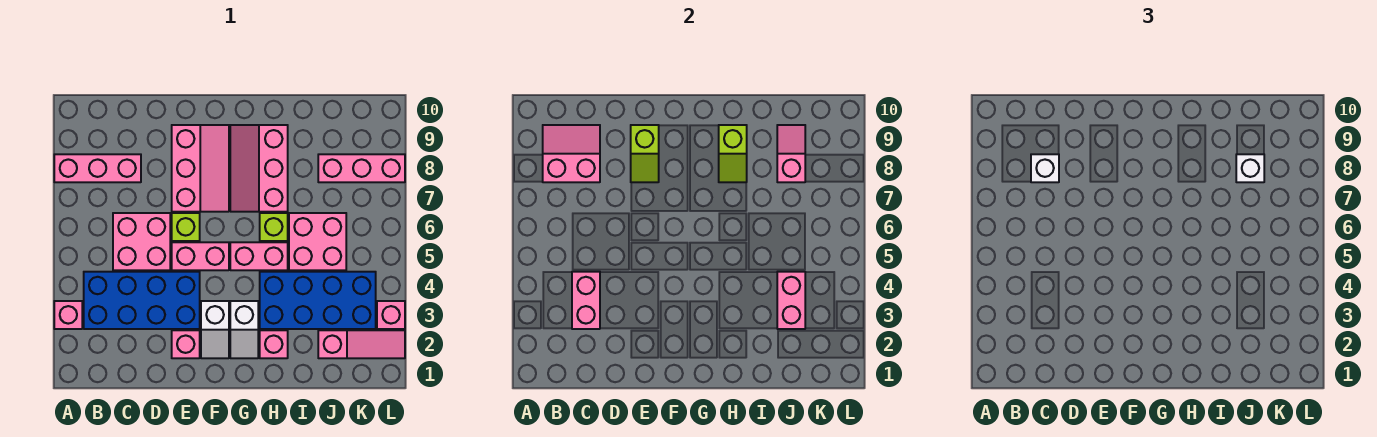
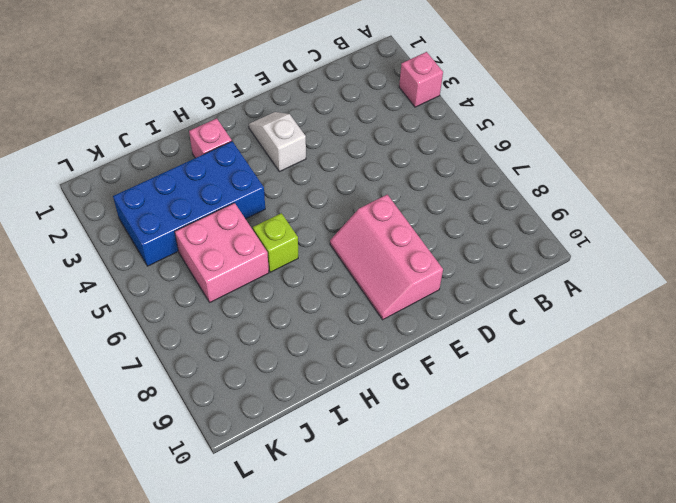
none -> pink brick A8:C8 level 1
none -> blue brick B3:E4 level 1
none -> pink brick C5:D6 level 1

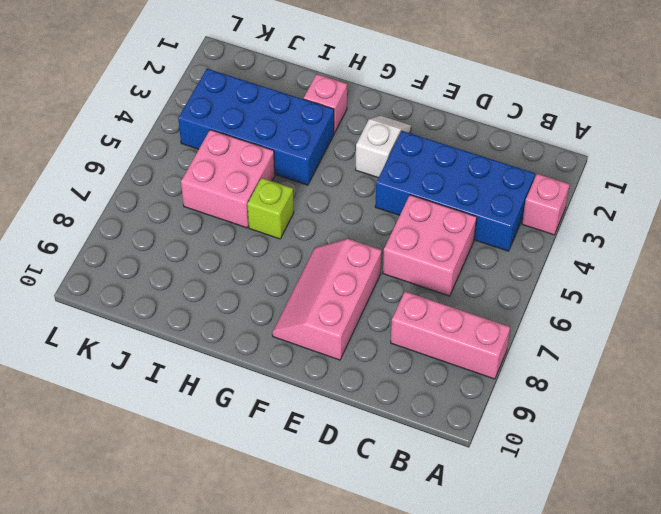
none -> pink brick E2 level 1
none -> pink brick E5:F5 level 1
none -> lime brick E6 level 1

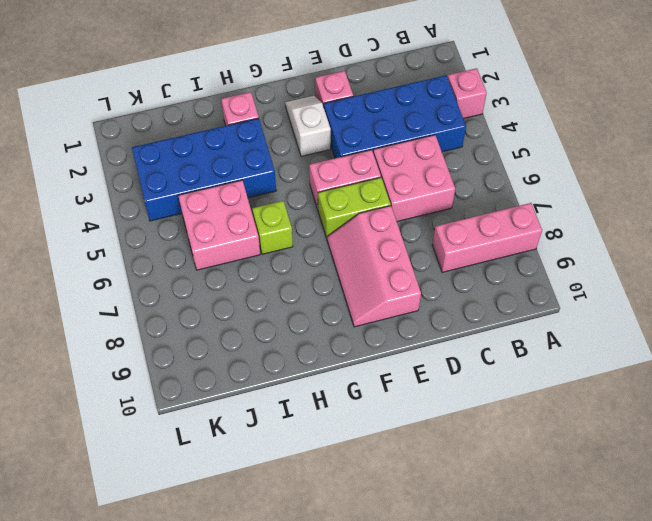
lime brick E6:F6 level 1 -> lime brick E6 level 1
none -> white slope G2:G3 level 1 top 3
none -> pink brick G5:H5 level 1
none -> pink slope G7:H9 level 1 top H

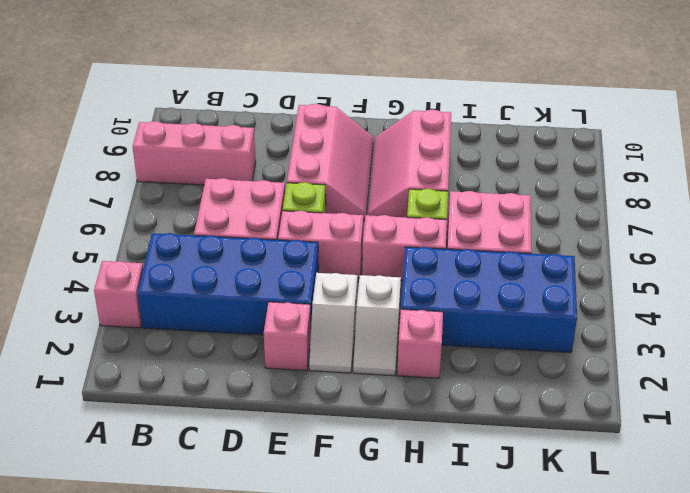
none -> pink slope J2:L2 level 1 top J
none -> pink brick J8:L8 level 1
none -> pink brick L3 level 1

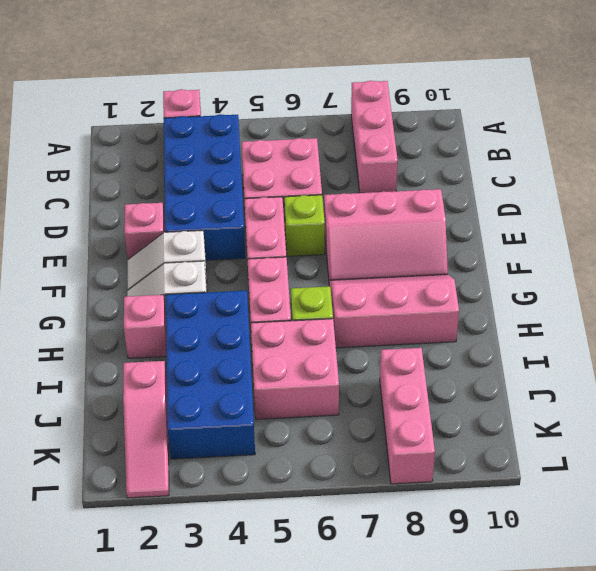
none -> pink brick L3 level 1
none -> pink slope B8:C9 level 2 top 8
none -> pink brick C3:C4 level 2

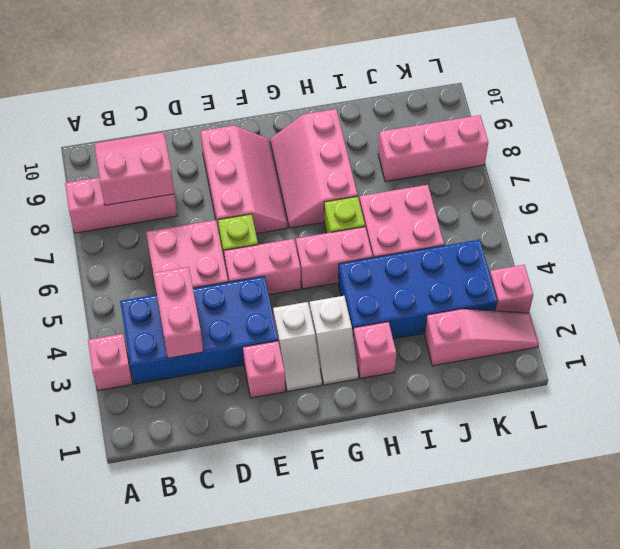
none -> lime slope E8:E9 level 2 top 9
none -> lime slope H8:H9 level 2 top 9
none -> pink brick J3:J4 level 2

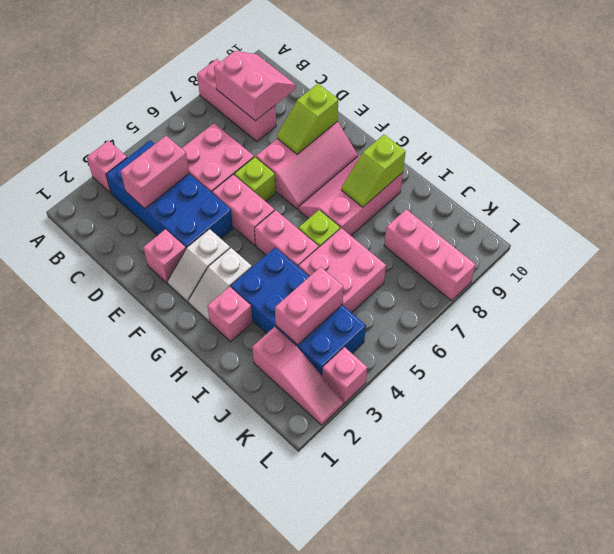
none -> pink slope J8:J9 level 2 top 8
none -> white brick C8 level 3
none -> white brick J8 level 3

